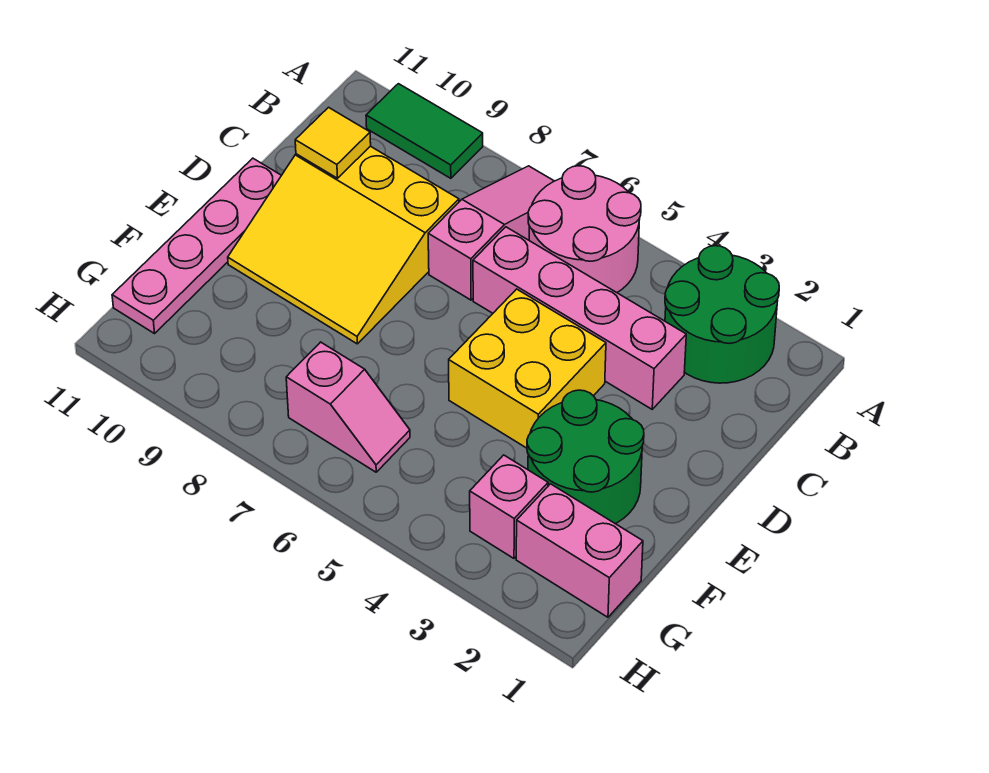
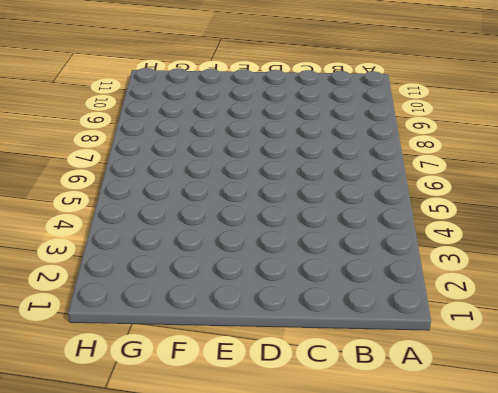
none -> green round brick A2:B3 level 1
none -> pink round brick A5:B6 level 1
none -> pink slope A7:C7 level 1 top C

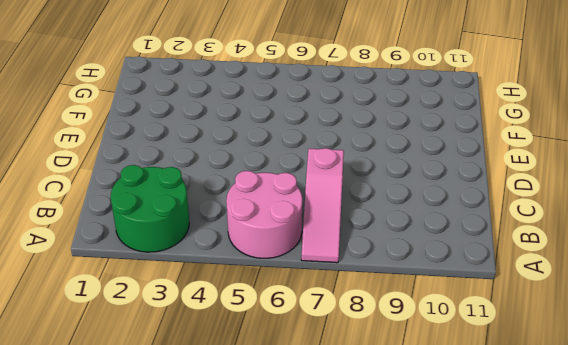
none -> green tile A9:A10 level 1
none -> pink brick C3:C6 level 1
none -> yellow slope C8:E10 level 1 top C

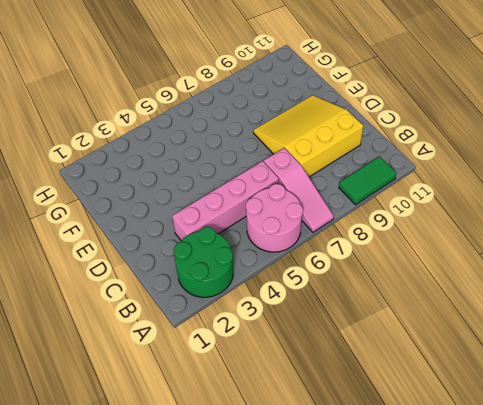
none -> yellow brick D4:E5 level 1
none -> pink plate D11:G11 level 1
none -> green round brick E2:F3 level 1

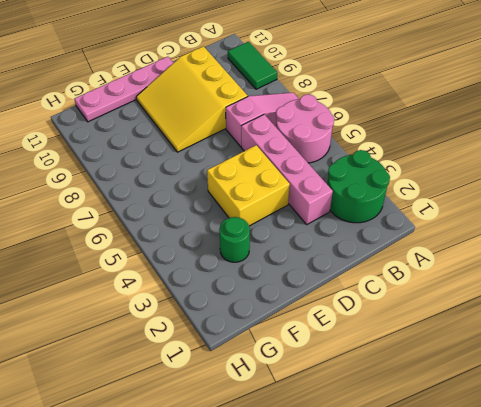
green round brick F3 level 1 -> green round brick E2:F3 level 1
none -> pink brick G1:G2 level 1
none -> pink brick G3 level 1
none -> pink slope G6:G7 level 1 top 7

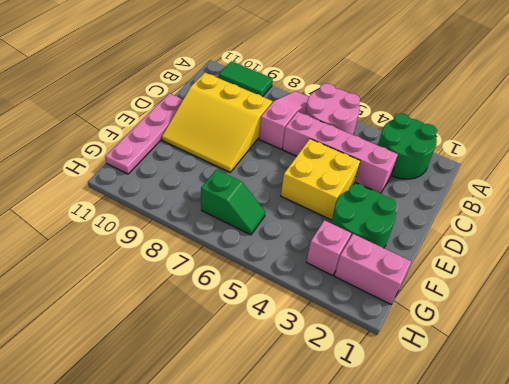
green slope G6:G7 level 1 top 7 -> pink slope G6:G7 level 1 top 7
none -> yellow tile C10 level 2

